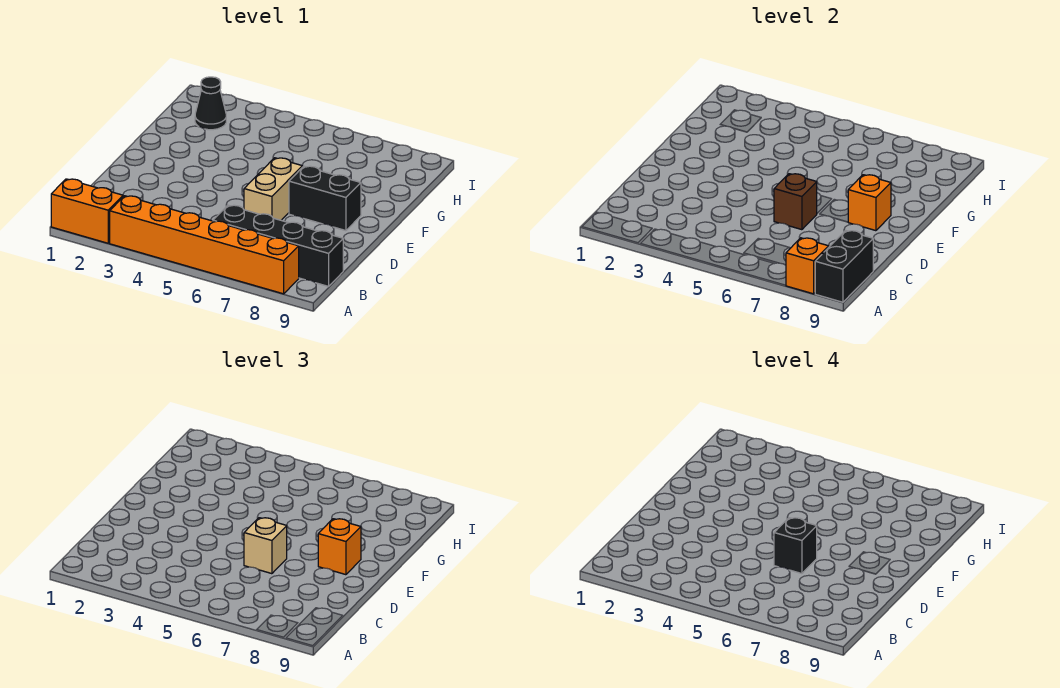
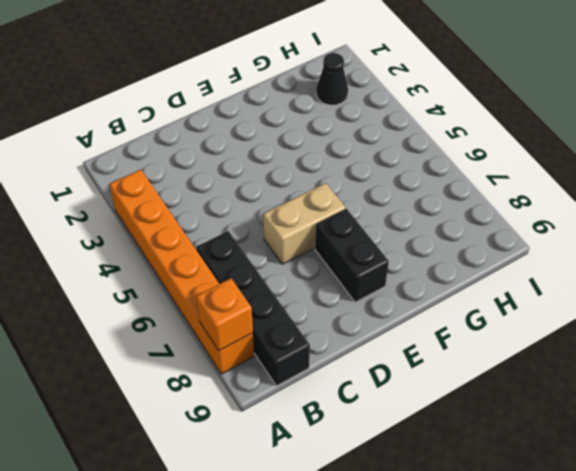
none -> orange brick A1:A2 level 1
none -> black brick A9:B9 level 2
none -> brown brick D6 level 2

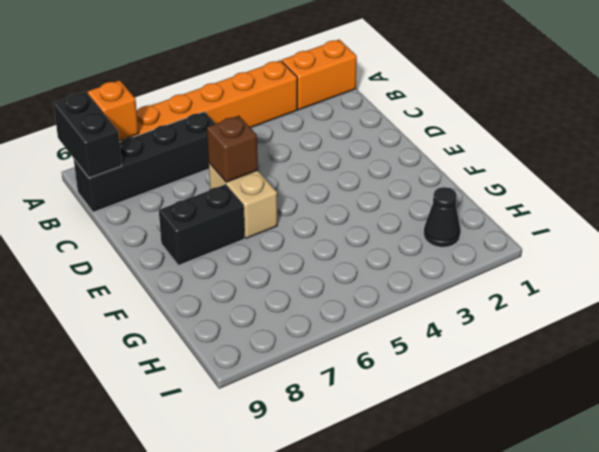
none -> orange brick E8 level 2
none -> tan brick D6 level 3
none -> orange brick E8 level 3

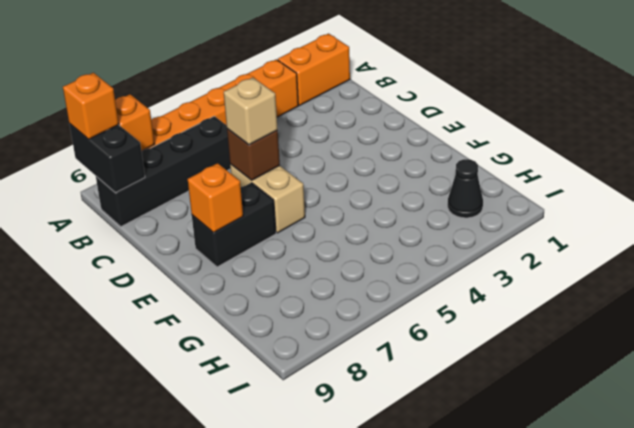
orange brick A9 level 3 -> orange brick E8 level 3
none -> black brick D6 level 4

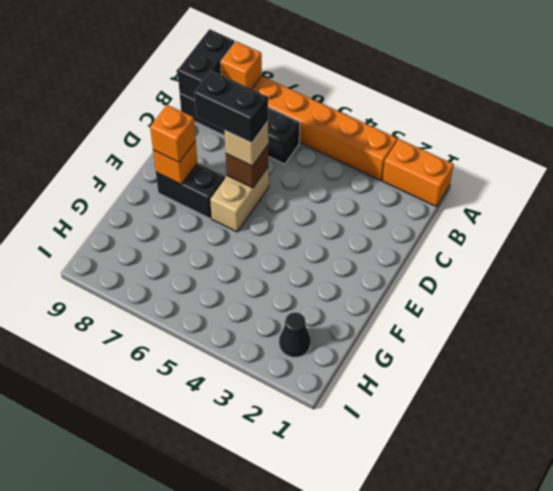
black brick D6:D7 level 4 -> black brick D6 level 4

